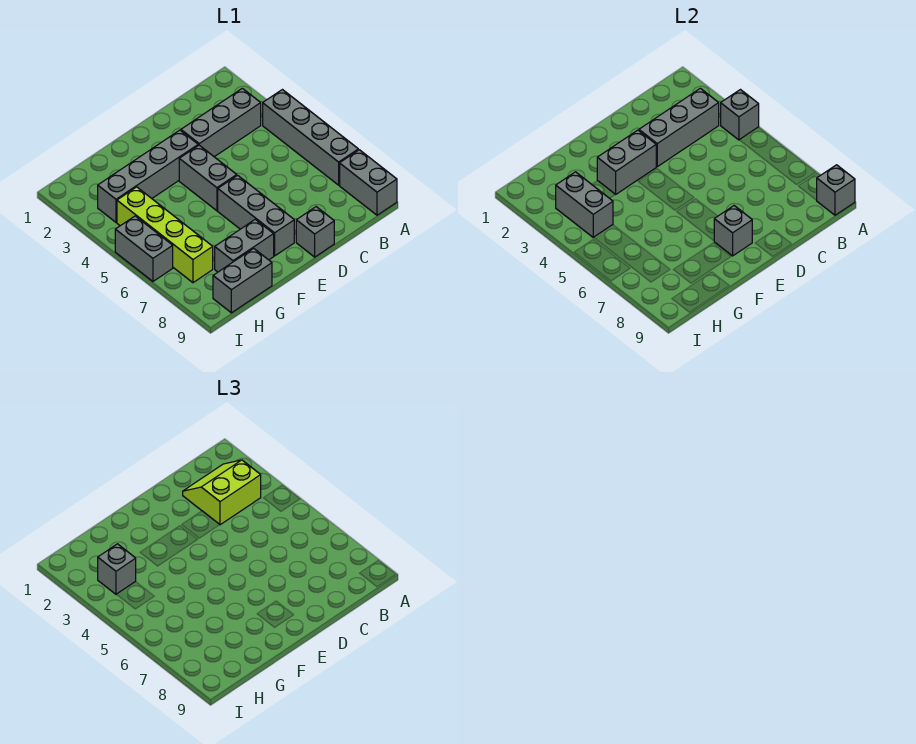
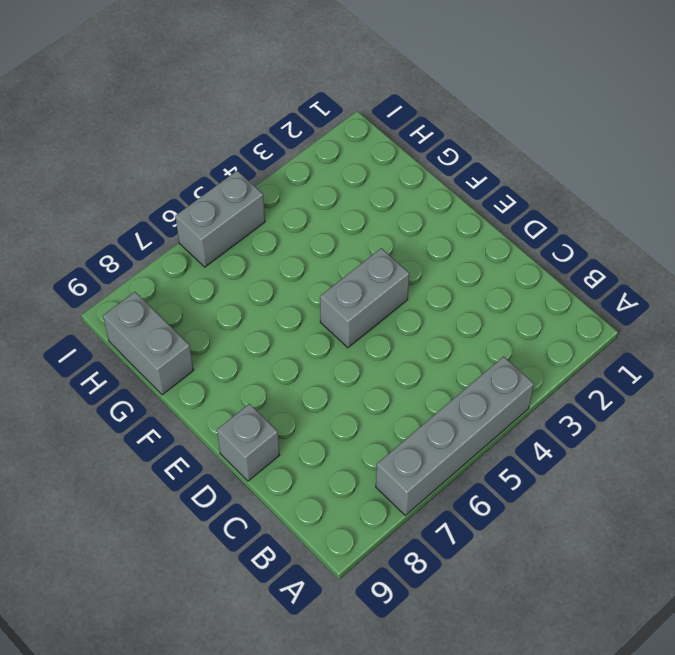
none -> grey brick A8:A9 level 1
none -> grey brick B3:D3 level 1
none -> grey brick E3:H3 level 1

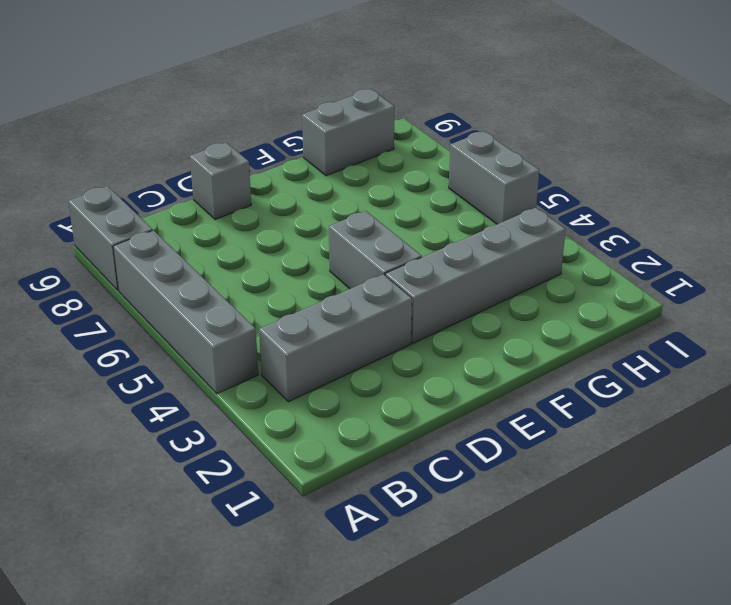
none -> grey brick E6:E8 level 1
none -> grey brick F8:G8 level 1
none -> lime brick H4:H7 level 1

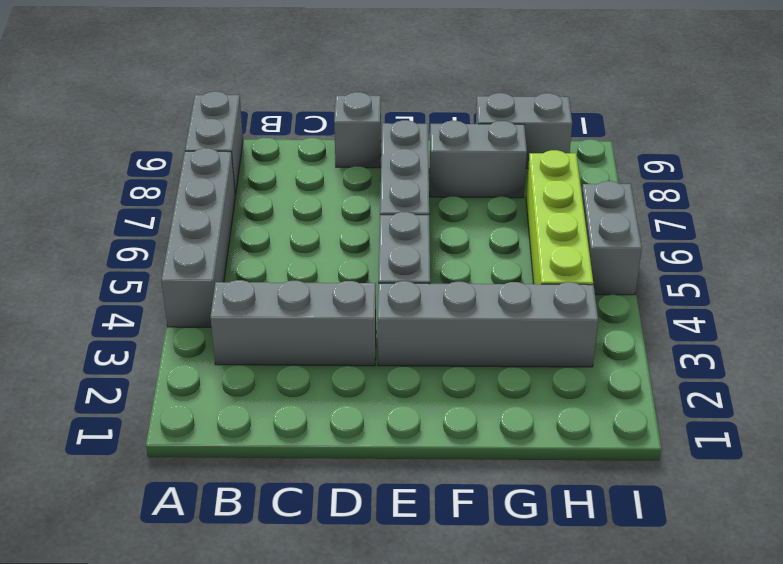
none -> grey brick A4 level 2
none -> grey brick A9 level 2
none -> grey brick B3:D3 level 2

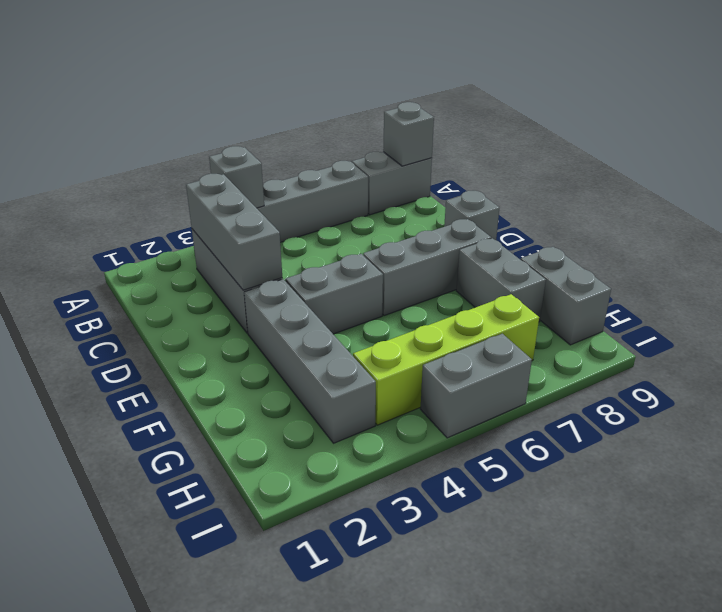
none -> grey brick E3:F3 level 2
none -> grey brick E8 level 2
none -> grey brick H3:H4 level 2

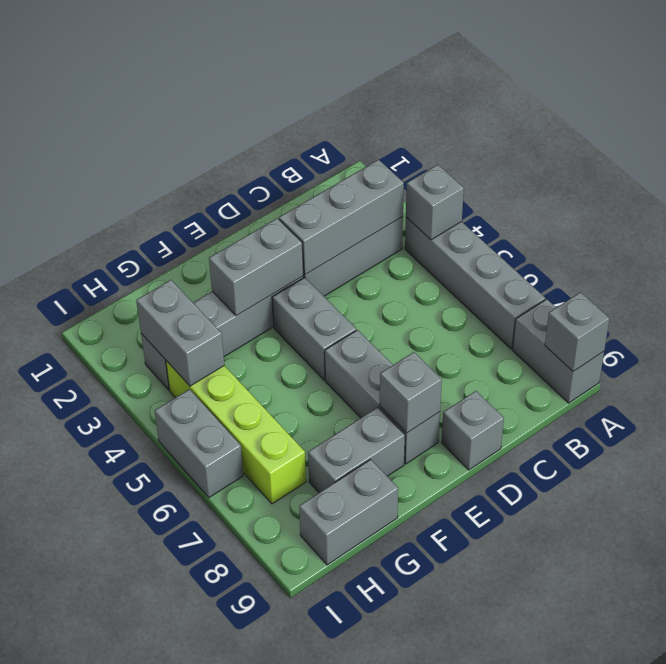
none -> lime slope B2:C3 level 3 top 3
none -> grey brick H3 level 3

